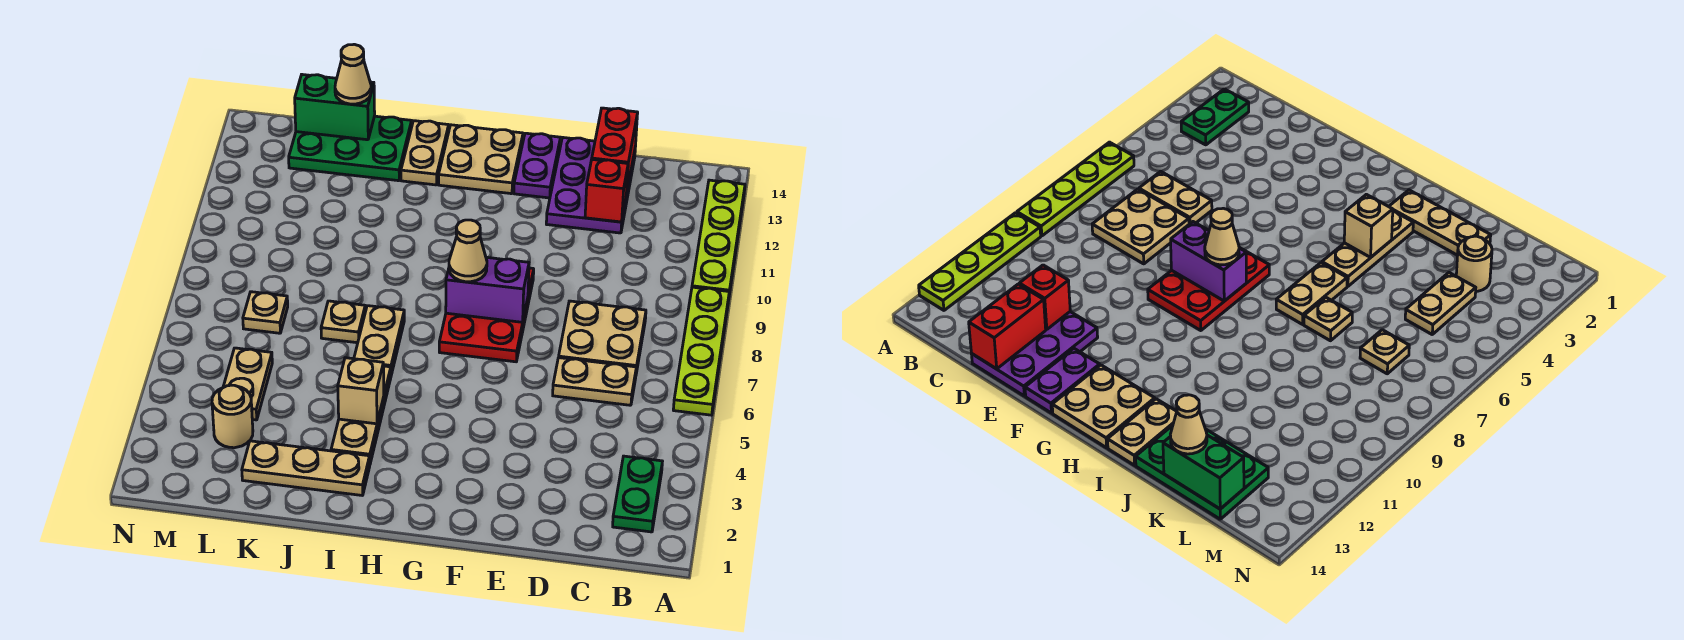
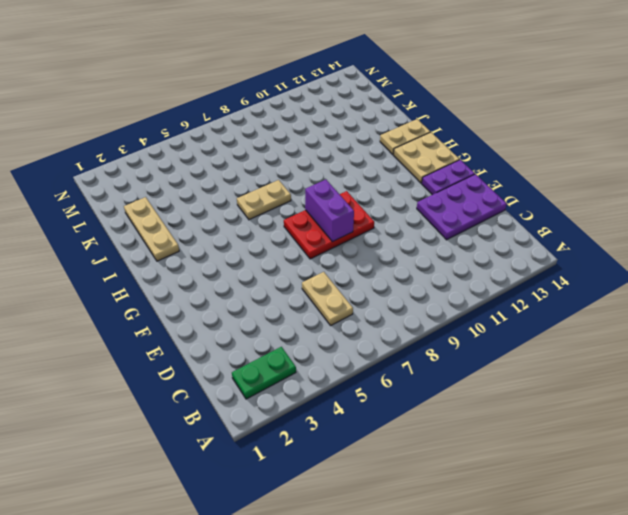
none -> lime plate A6:A9 level 1
none -> lime plate A10:A13 level 1
none -> tan plate C7:D8 level 1

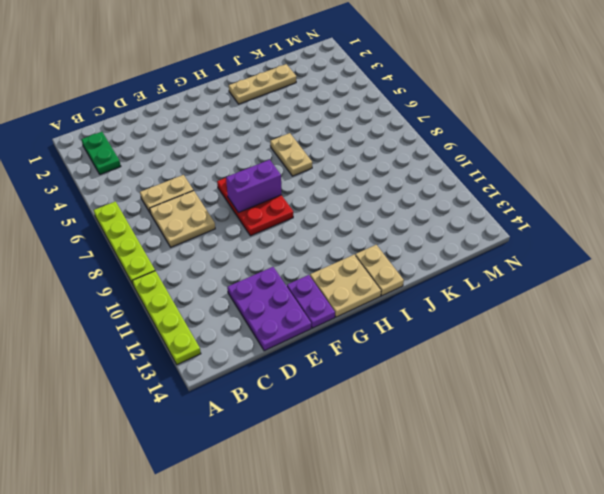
none -> tan plate I3:I5 level 1
none -> tan plate J7 level 1
none -> green plate J13:L14 level 1

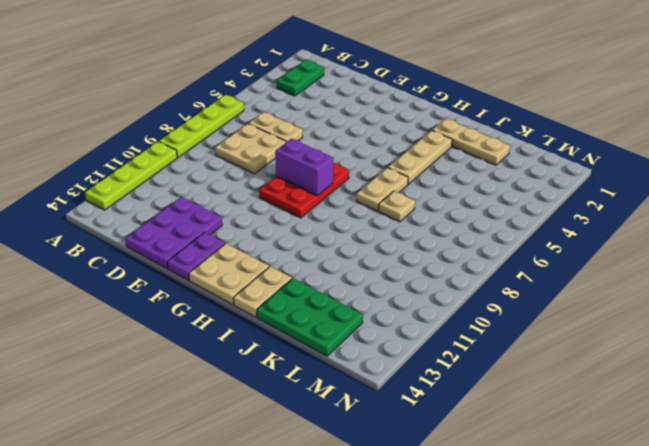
none -> tan round brick L3 level 1
none -> tan plate L4:L5 level 1
none -> tan plate L7 level 1

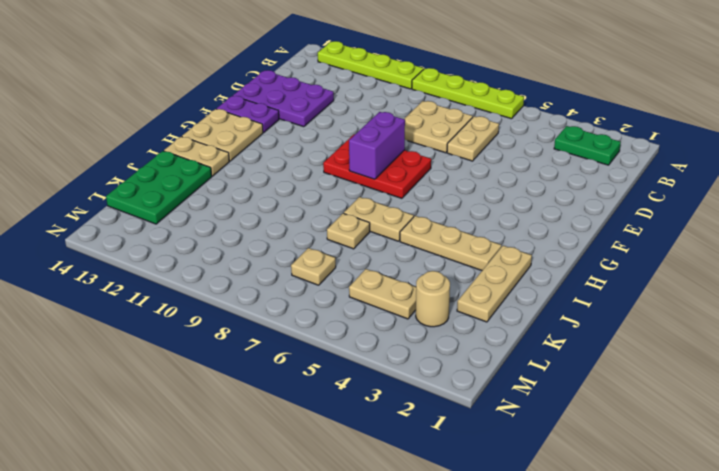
none -> red brick D12 level 2
none -> red brick D13:D14 level 2
none -> tan brick I4 level 2

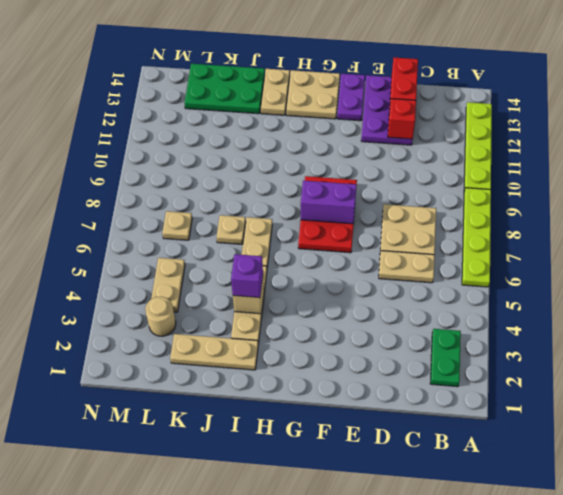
purple brick I4 level 3 -> none
none -> green brick K14:L14 level 2
none -> tan cone G8 level 3
none -> tan cone K14 level 3

